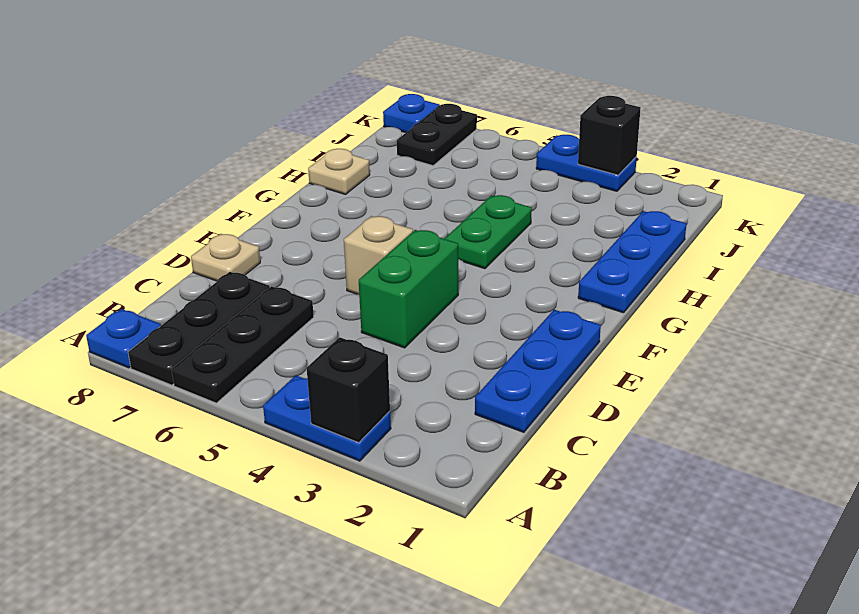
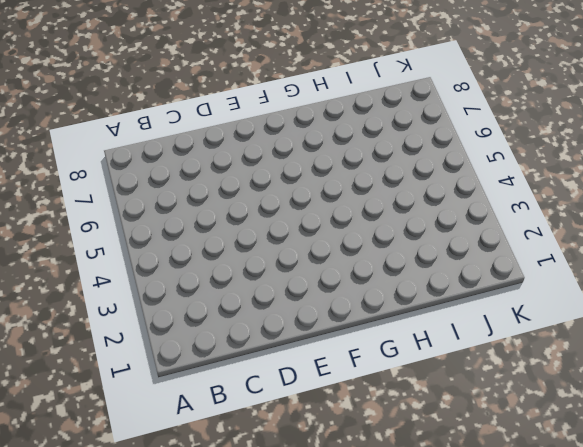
none -> blue plate A3:A4 level 1
none -> black plate A6:C6 level 1
none -> black plate A7:C7 level 1

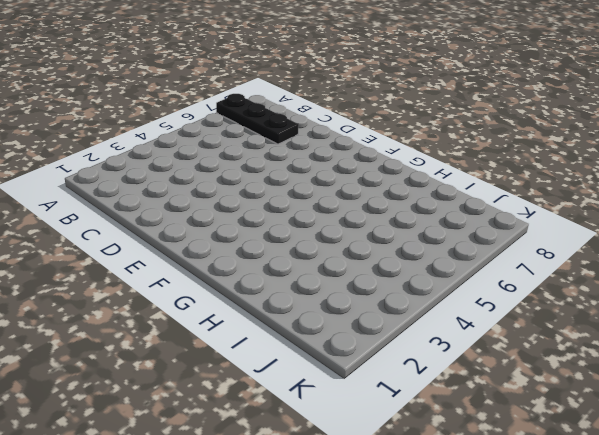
none -> blue plate A3:A4 level 1
none -> black plate A6:C6 level 1
none -> blue plate A8 level 1

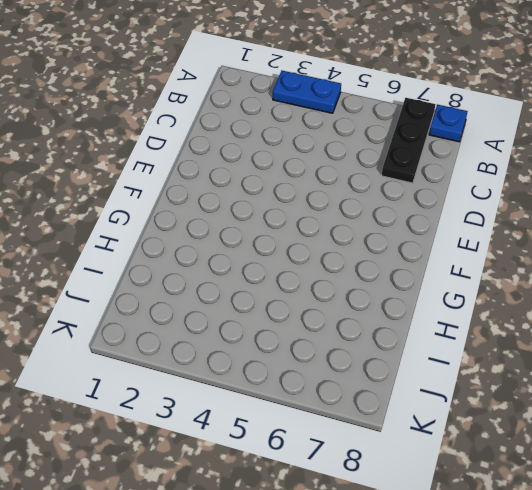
none -> black plate A6:C6 level 1
none -> blue plate C1:E1 level 1
none -> green brick D4:E4 level 1

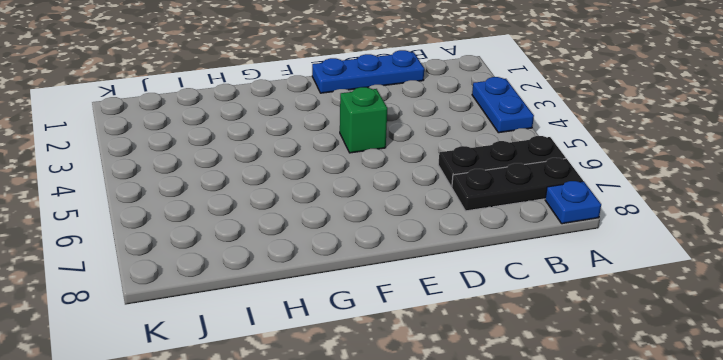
green brick E4 level 1 -> green brick D4:E4 level 1
none -> tan plate D8 level 1
none -> tan brick E5 level 1
none -> blue plate G1:I1 level 1

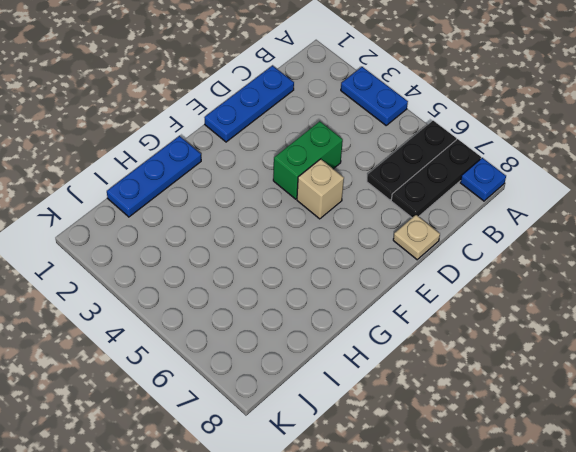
none -> green plate G4:H4 level 1
none -> tan plate H8 level 1
none -> black plate J7:K7 level 1

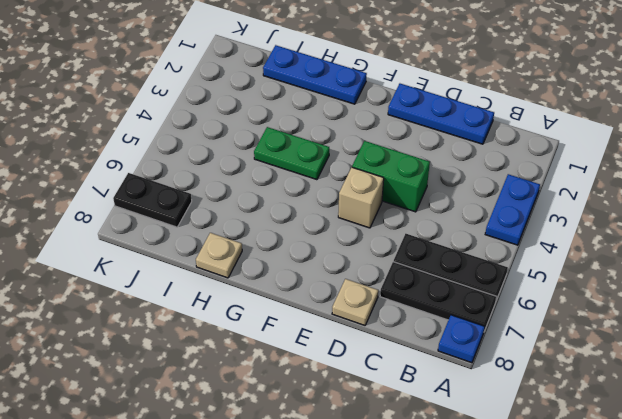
none -> blue plate K3:K4 level 1
none -> blue plate K8 level 1
none -> black brick A3 level 2

